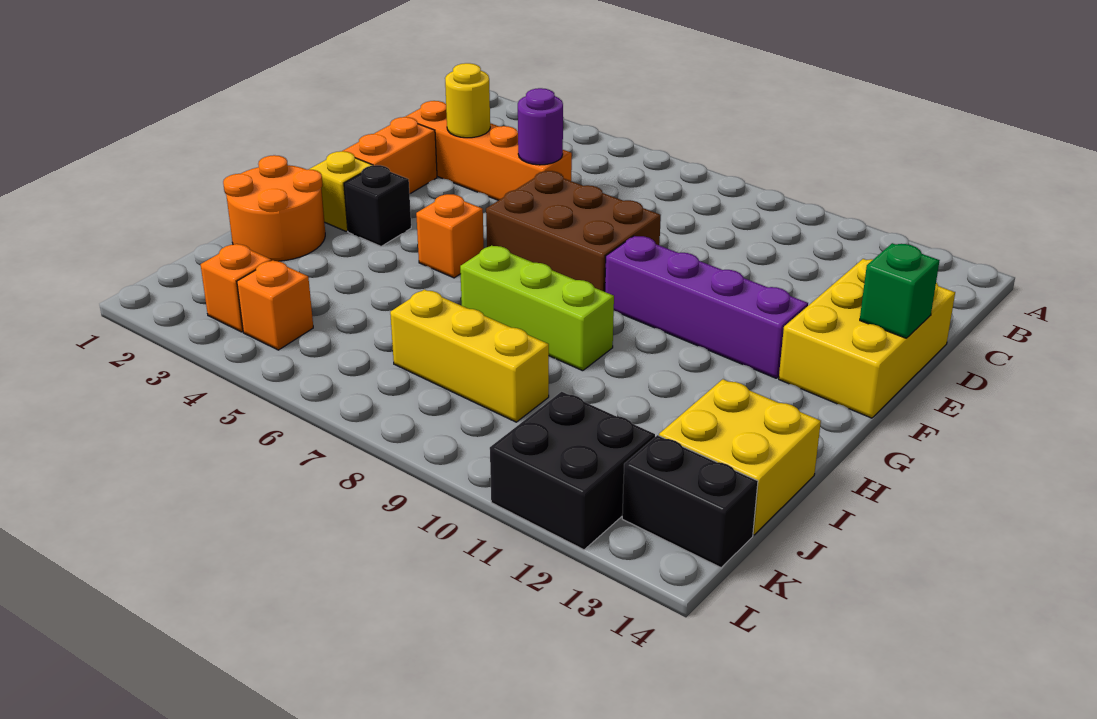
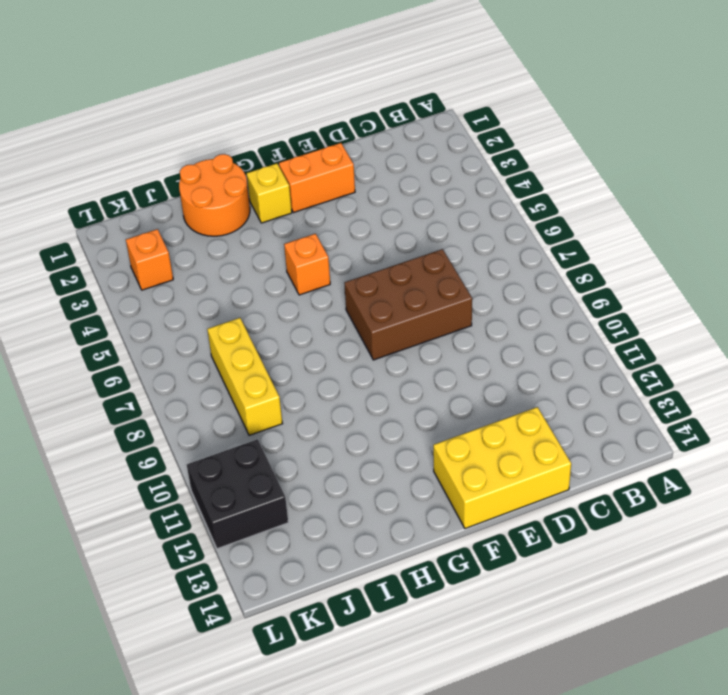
brown brick D7:F8 level 1 -> brown brick E6:F8 level 1
none -> orange brick D2:D5 level 1
none -> purple brick F9:F12 level 1
none -> black brick G3 level 1

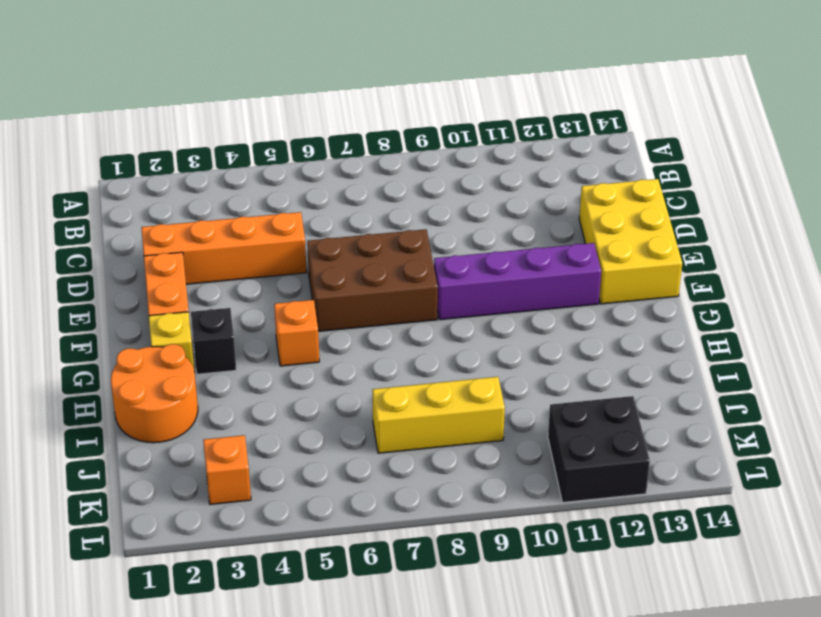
none -> lime brick H7:H9 level 1
none -> yellow brick I13:J14 level 1
none -> orange brick K4 level 1

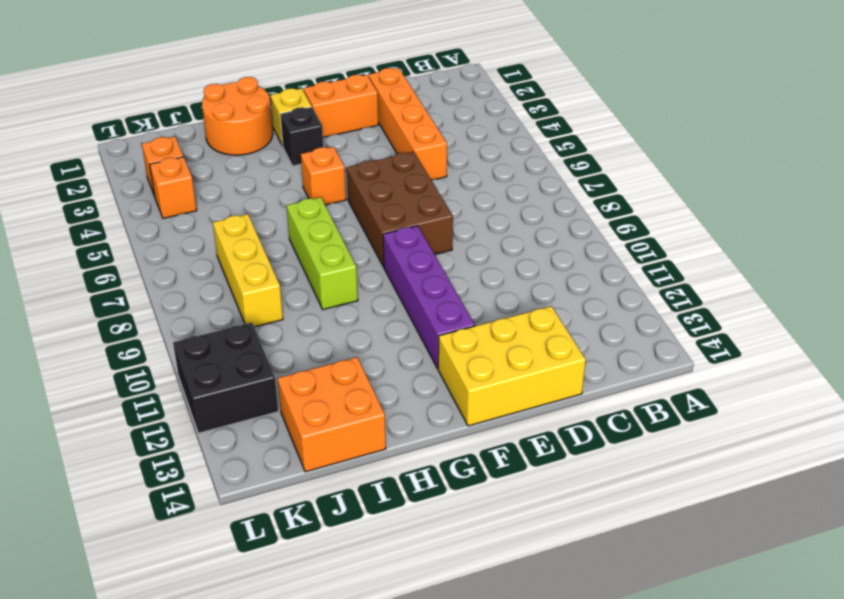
orange brick I13:J14 level 1 -> yellow brick I13:J14 level 1
none -> black brick K13:K14 level 1
none -> yellow round brick D3 level 2
none -> purple round brick D5 level 2

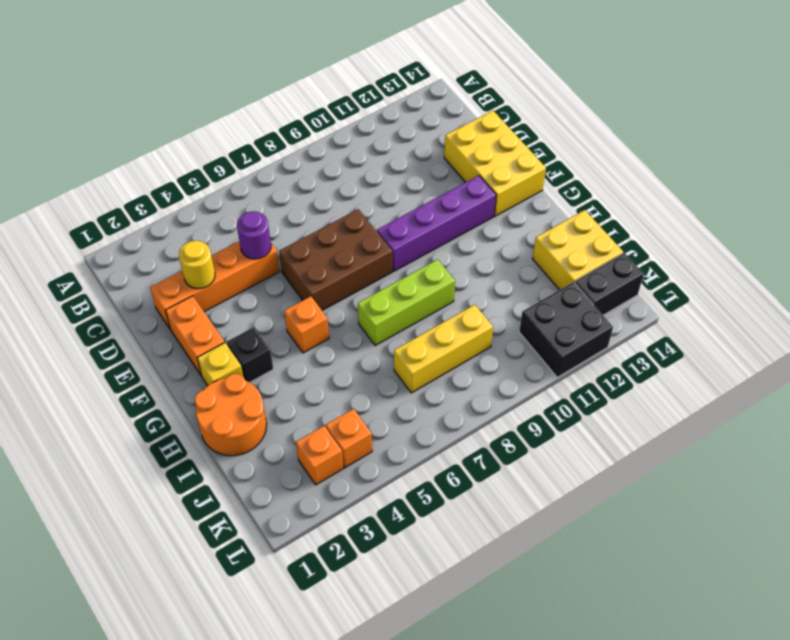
none -> green brick E14 level 2

